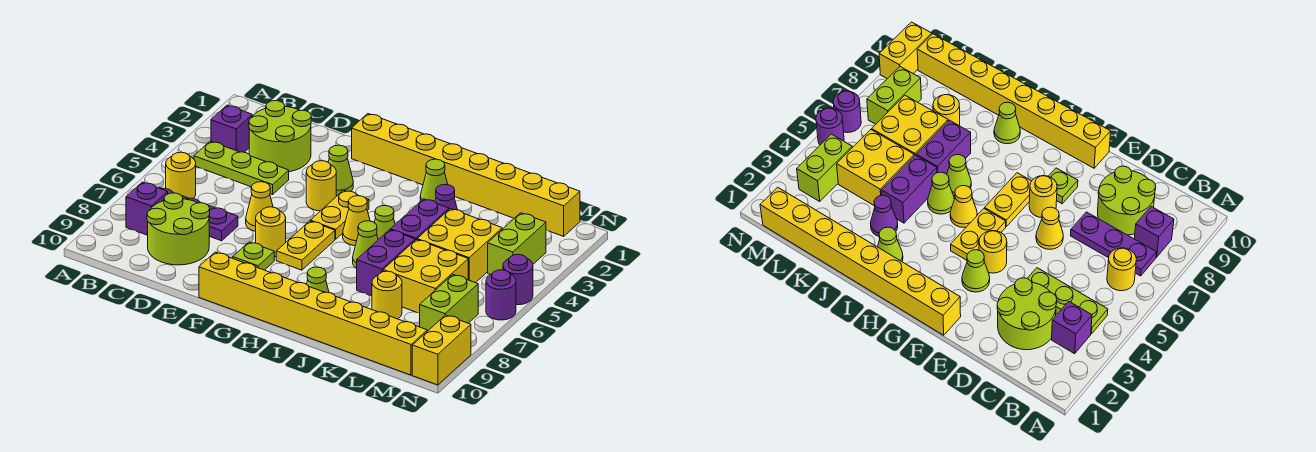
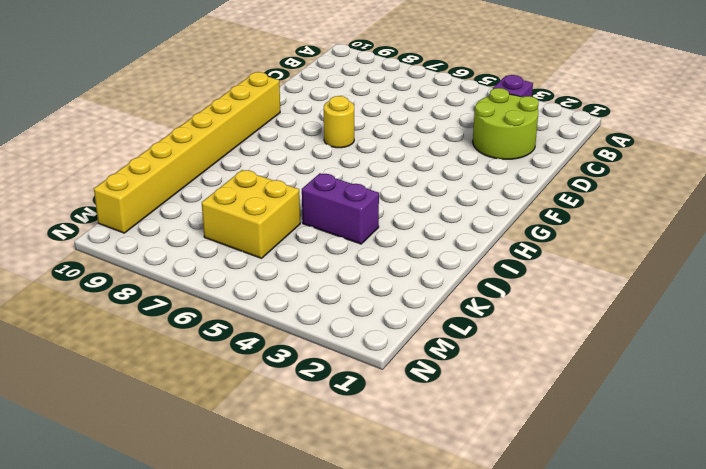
none -> lime plate B4:D4 level 1
none -> yellow round brick B6 level 1
none -> purple plate B7:D7 level 1
none -> purple brick B8 level 1

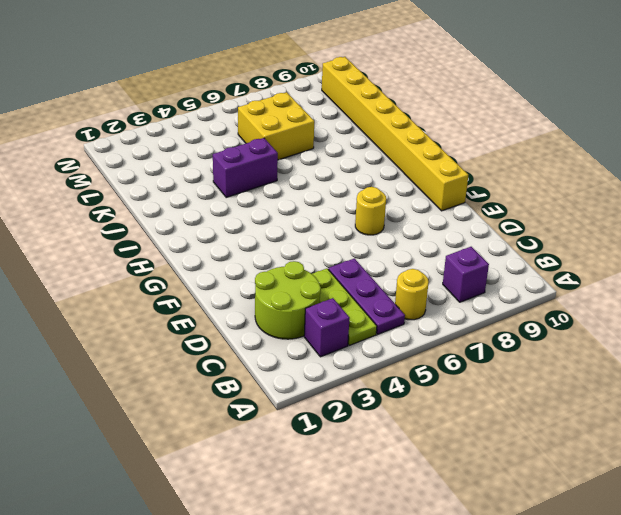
purple plate B5:D5 level 1 -> purple plate B7:D7 level 1
none -> lime round brick C8:D9 level 1
none -> yellow cone E6 level 1
none -> yellow brick F1:M1 level 1
none -> lime cone F3 level 1

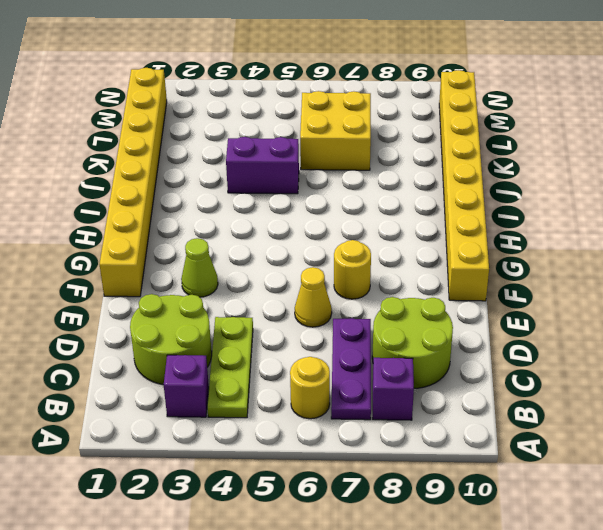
none -> yellow round brick F4 level 1
none -> lime plate F8 level 1
none -> yellow plate G4:G5 level 1
none -> yellow plate G6:G7 level 1

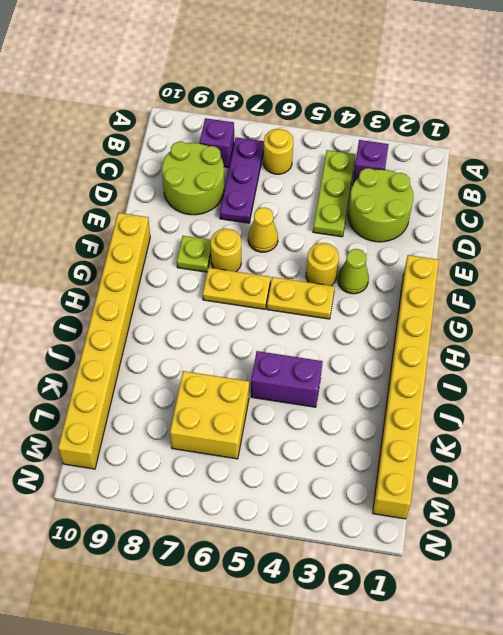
none -> yellow cone H5 level 1
none -> lime cone I2 level 1
none -> lime cone I5 level 1
none -> lime cone I6 level 1

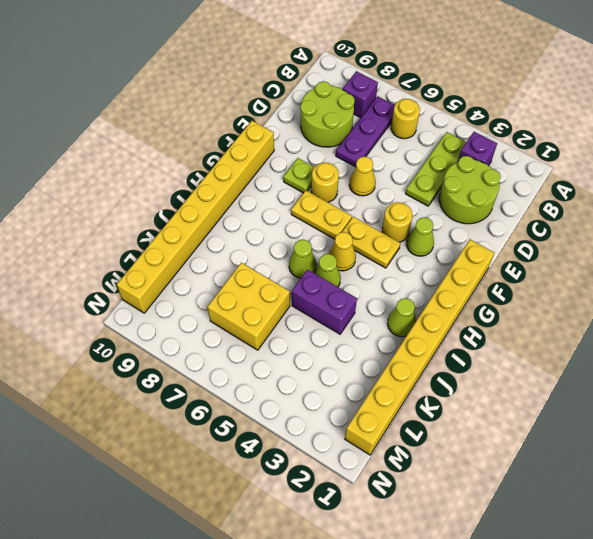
none -> lime cone I9 level 1
none -> purple cone J3 level 1
none -> purple brick J6:J7 level 1
none -> yellow brick K4:L5 level 1

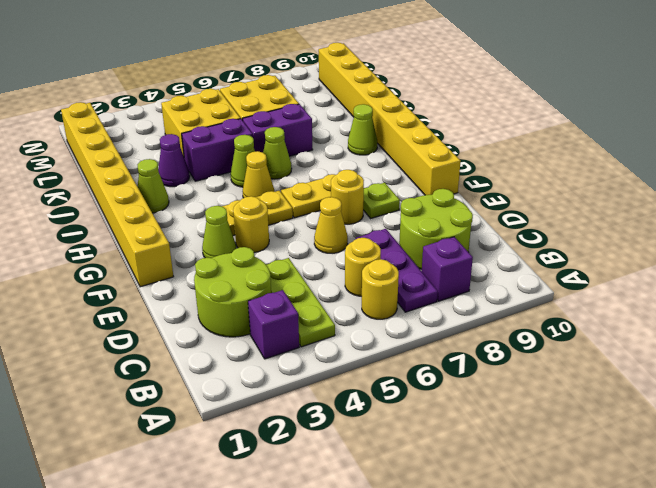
yellow round brick C6 level 1 -> yellow round brick K8 level 1
none -> lime brick M3:M4 level 1
none -> lime brick M7:M8 level 1
none -> purple round brick N5 level 1
none -> purple round brick N6 level 1

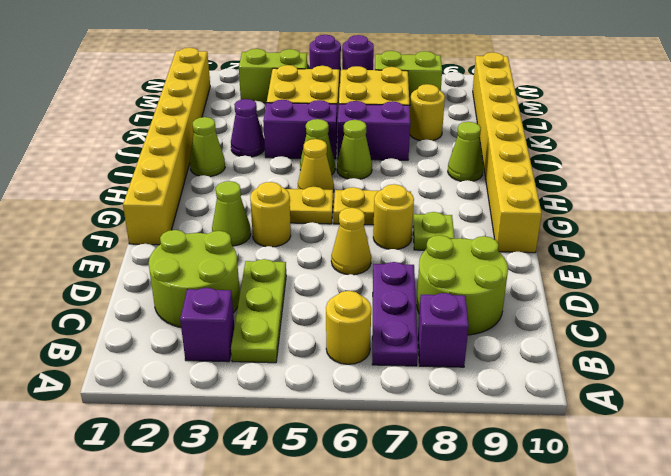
none -> yellow brick N9:N10 level 1

